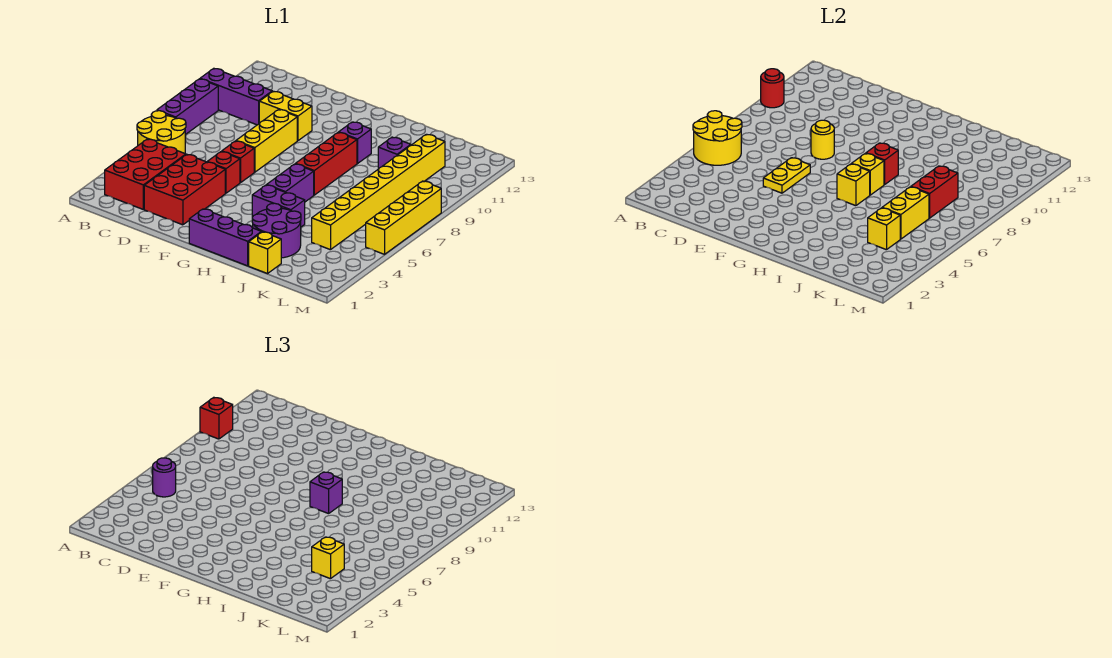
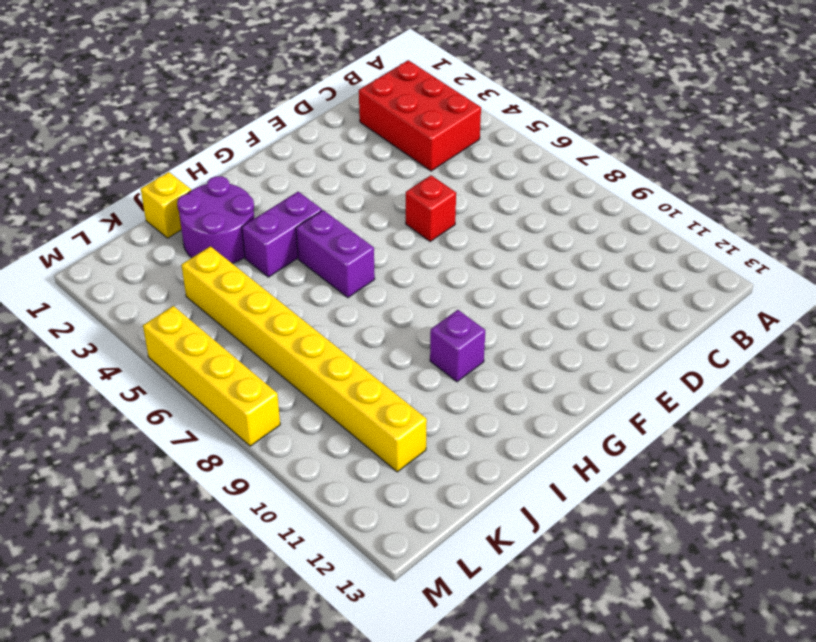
none -> yellow round brick A5:B6 level 1
none -> purple brick A7:A9 level 1
none -> purple brick A10:C10 level 1
none -> red brick D2:E4 level 1

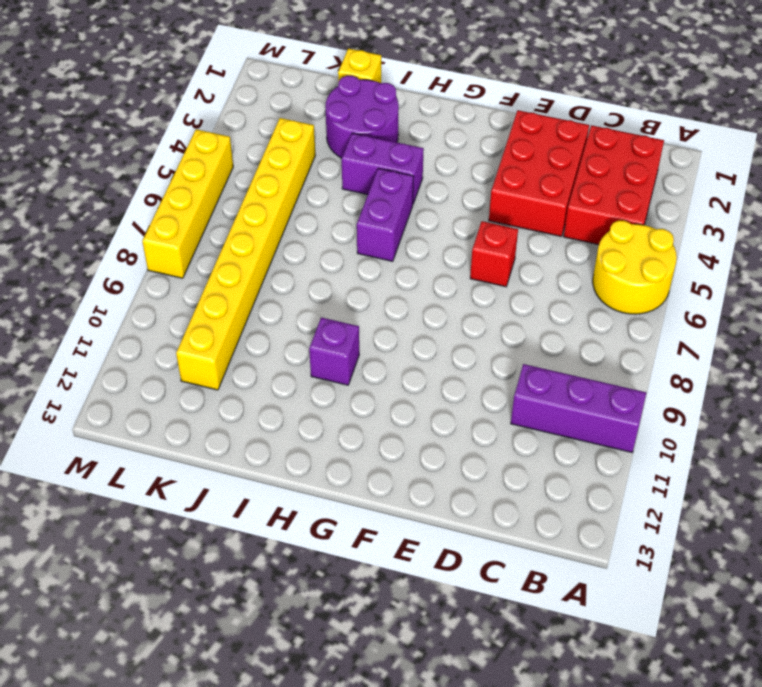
none -> purple brick A7:A9 level 1
none -> yellow brick D10:E10 level 1
none -> red brick E5 level 1
none -> yellow brick E7:E9 level 1

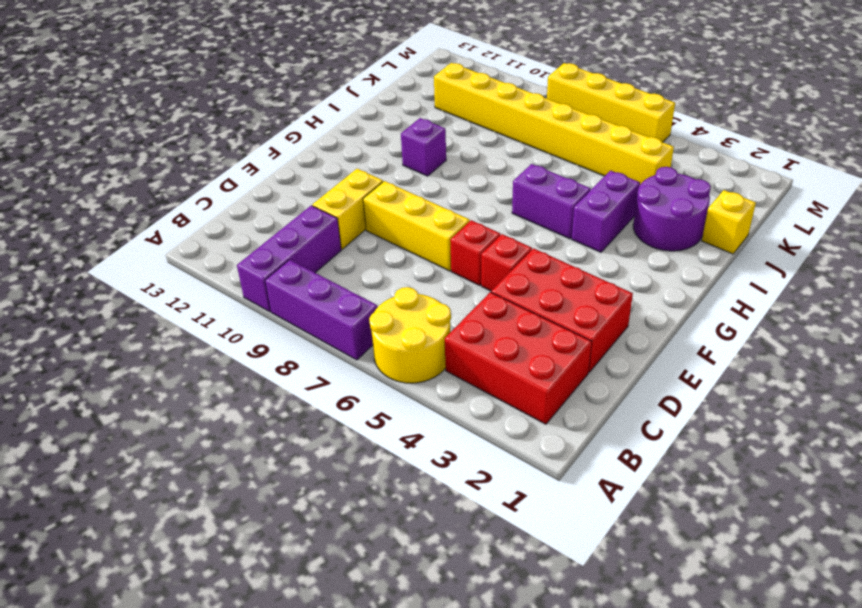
none -> purple brick G1:I1 level 1
none -> red brick H7:H9 level 1
none -> purple brick J10 level 1
none -> yellow round brick A5:B6 level 2

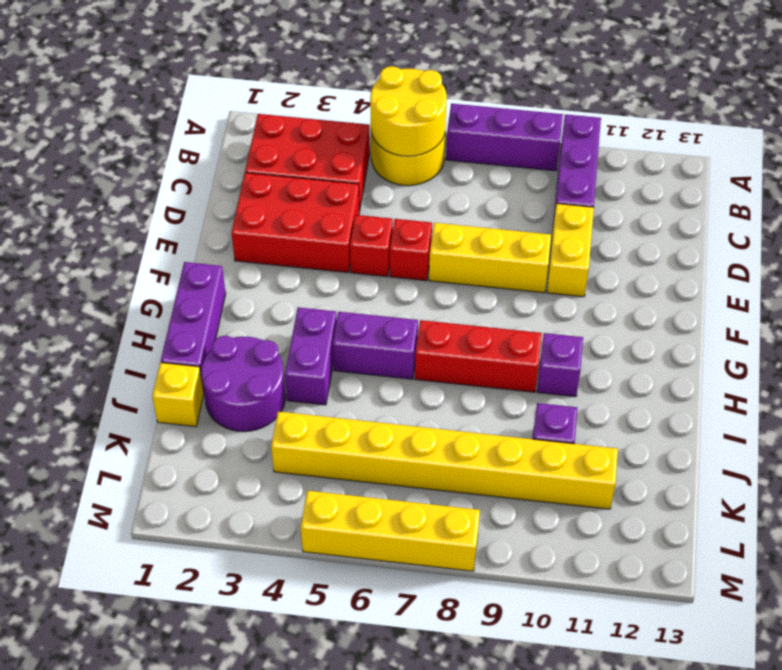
none -> red round brick A10 level 2
none -> yellow plate E5:E6 level 2
none -> yellow round brick E8 level 2
none -> yellow brick H6 level 2

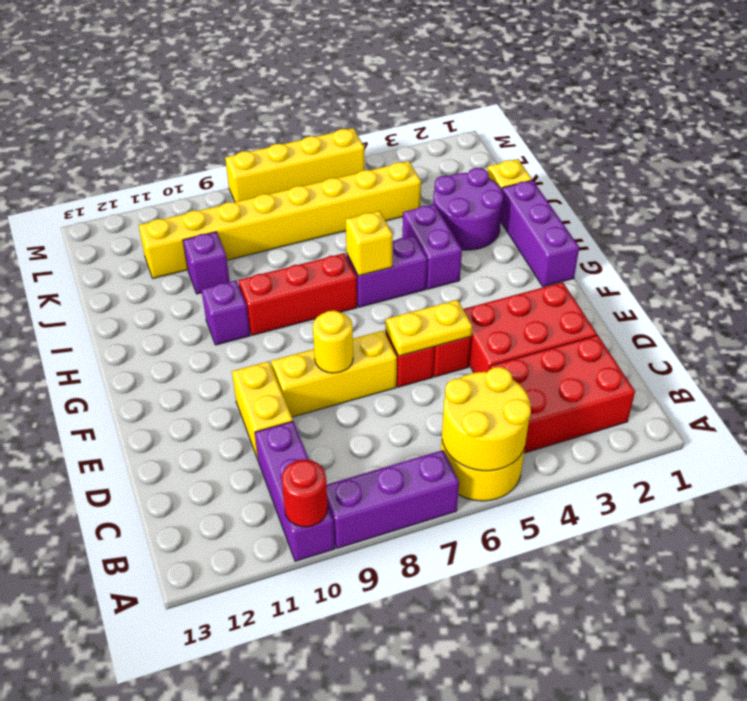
none -> yellow brick H7 level 2
none -> red brick H8 level 2
none -> yellow brick K4 level 2
none -> yellow brick K5:K6 level 2

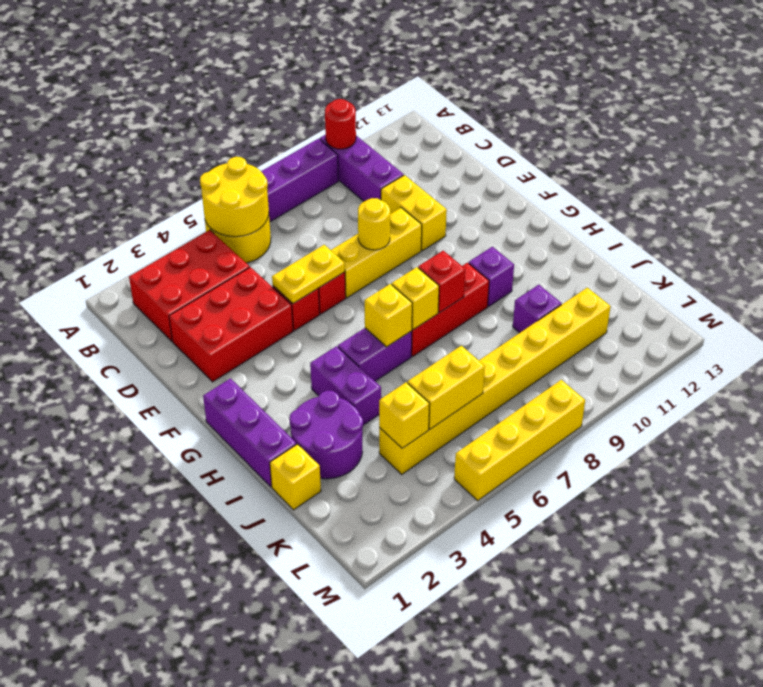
none -> red brick K7:K8 level 2
none -> red brick A10 level 3
none -> purple round brick B5 level 3
none -> purple brick H8 level 3

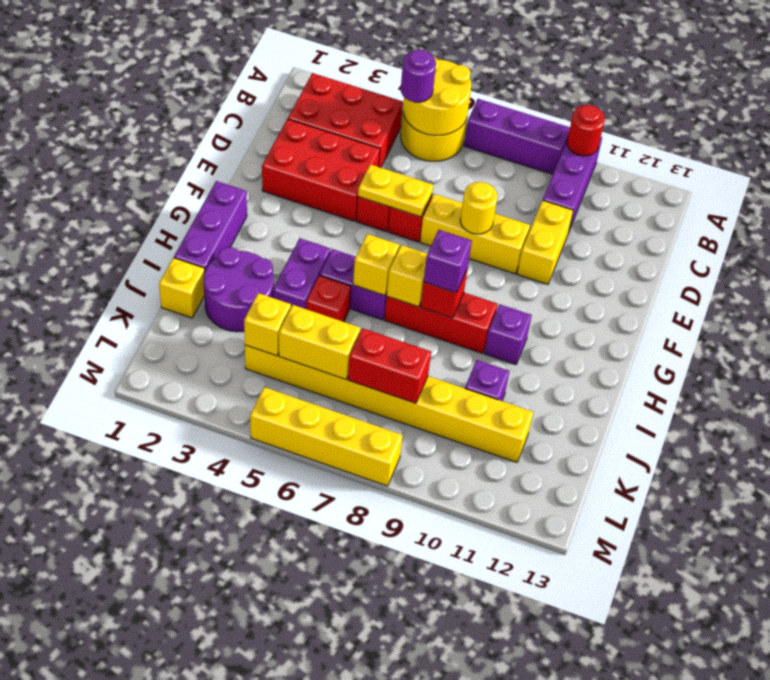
red brick I5 level 1 -> red brick A10 level 3
none -> yellow brick K4 level 3

